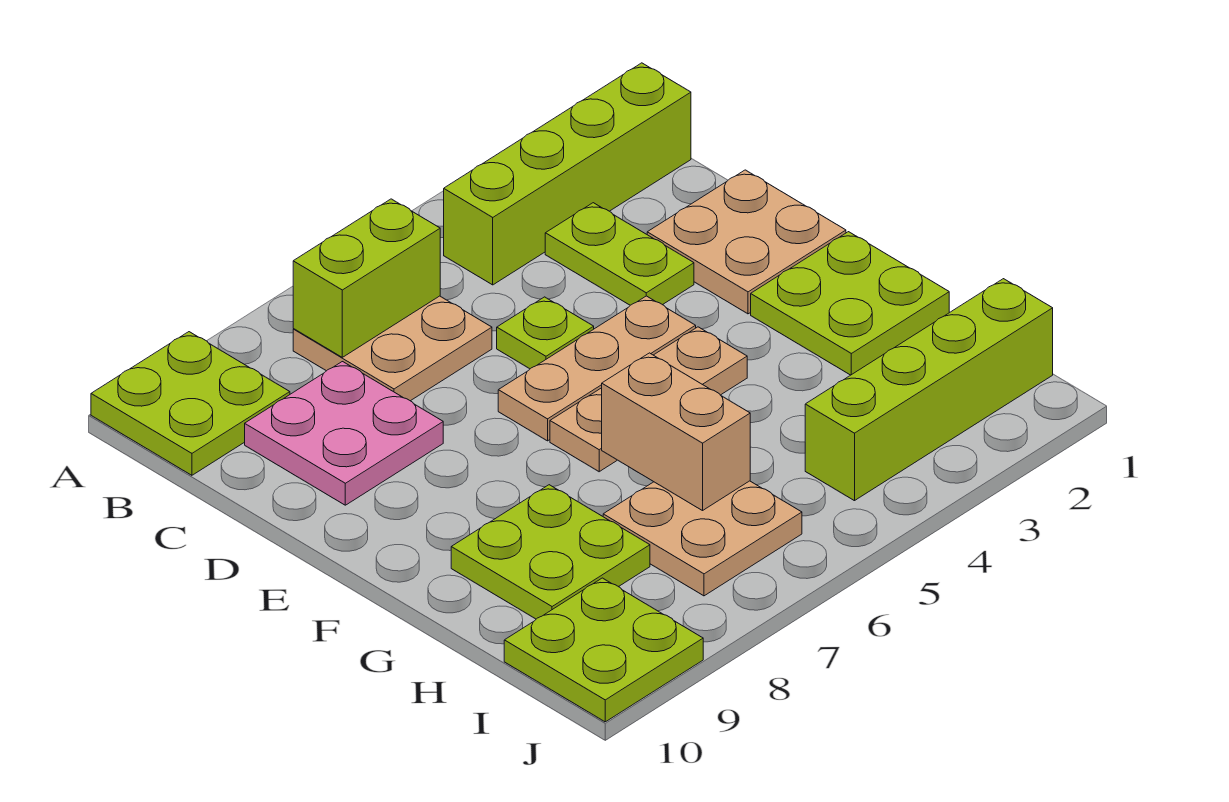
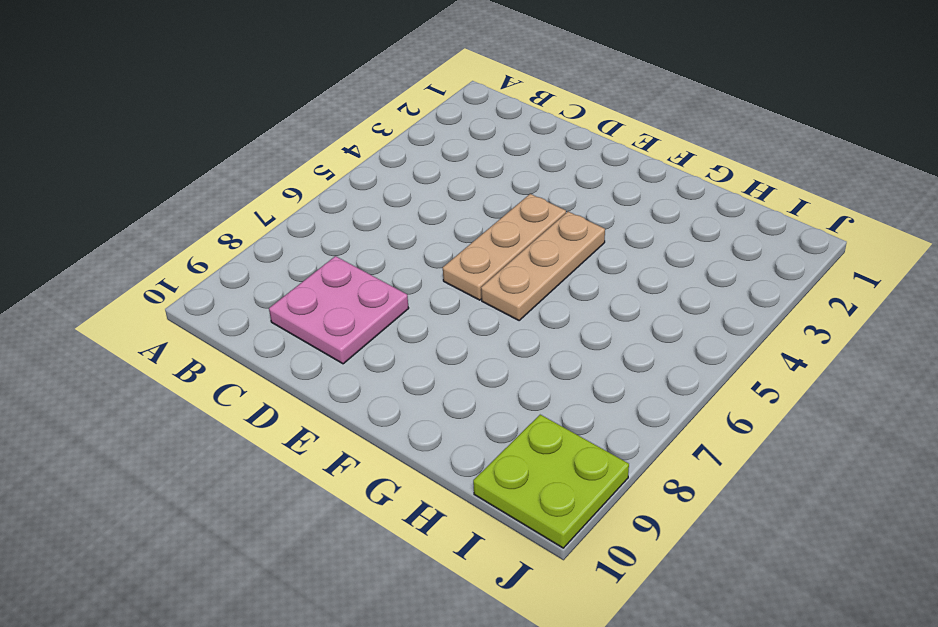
none -> lime plate A9:B10 level 1
none -> lime brick B1:B4 level 1
none -> tan plate B6:C7 level 1

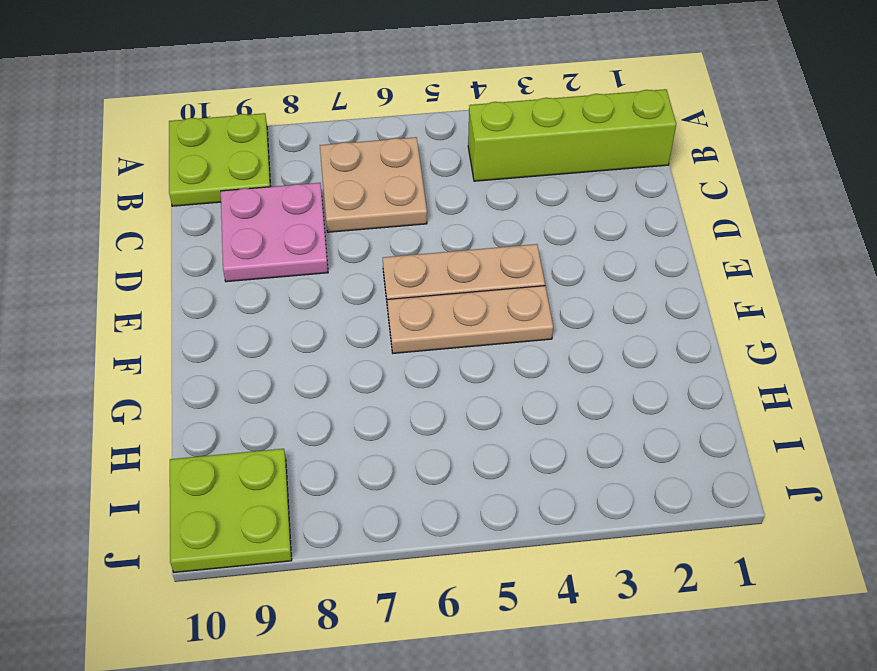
none -> lime plate C3:D3 level 1
none -> tan plate D1:E2 level 1
none -> lime plate D5 level 1

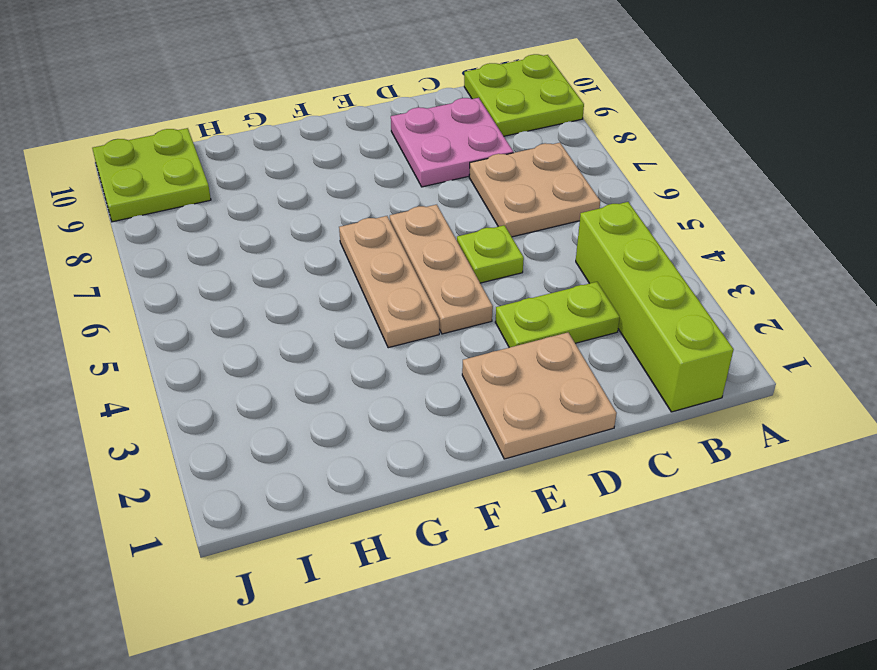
none -> lime plate F1:G2 level 1
none -> lime plate G8:H9 level 1
none -> tan plate H6:I7 level 1

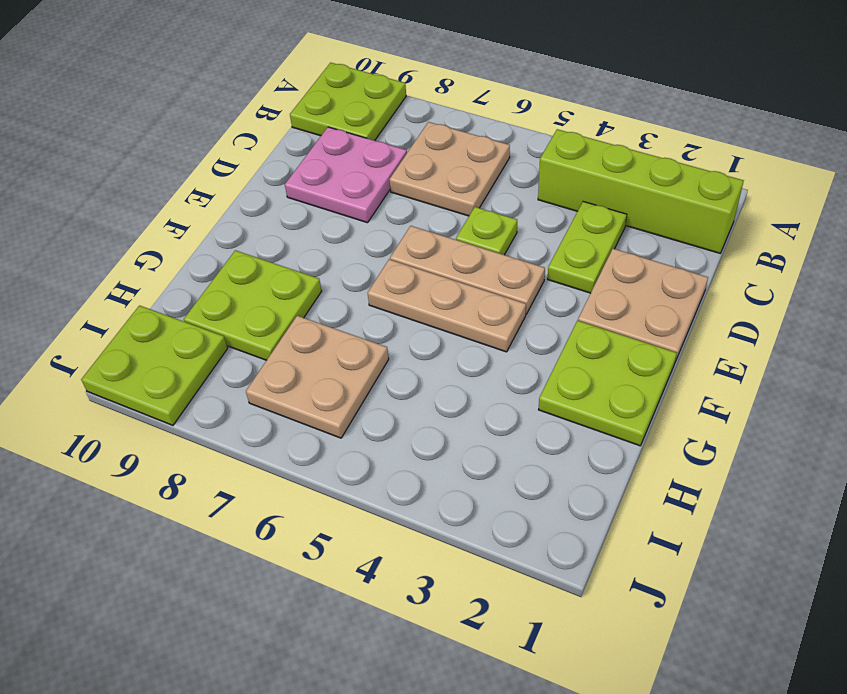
none -> lime brick I1:I4 level 1
none -> lime brick B6:B7 level 2
none -> tan brick G6:H6 level 2

